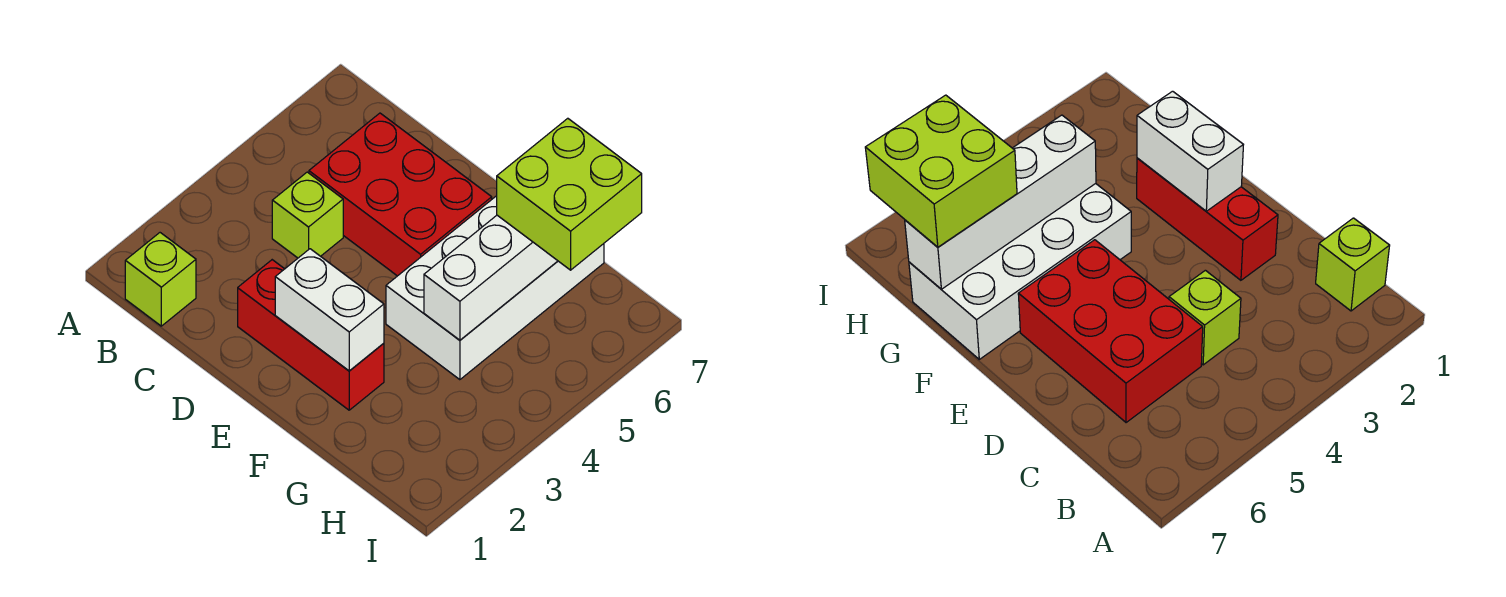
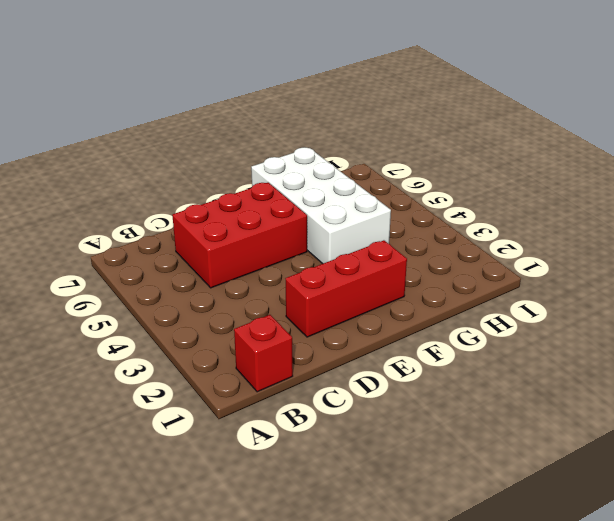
red brick B1 level 1 -> lime brick B1 level 1
none -> lime brick C4 level 1
none -> white brick E2:F2 level 2

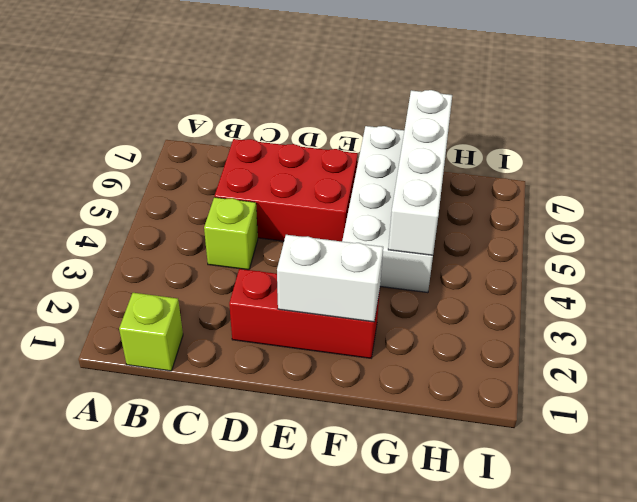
none -> lime brick G6:H7 level 3

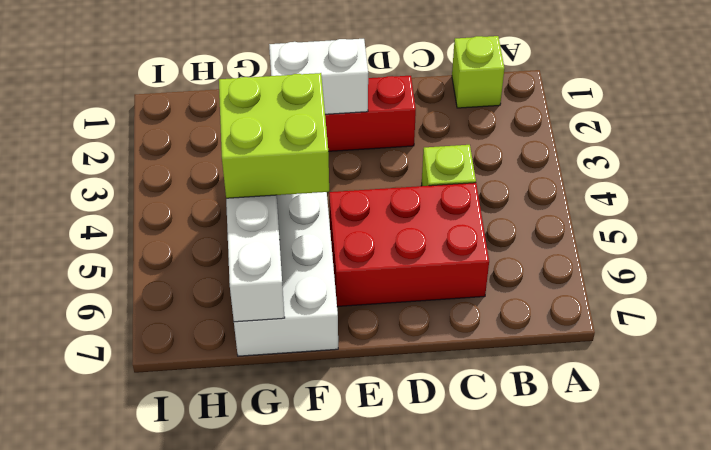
lime brick F4:G5 level 3 -> lime brick G6:H7 level 3

